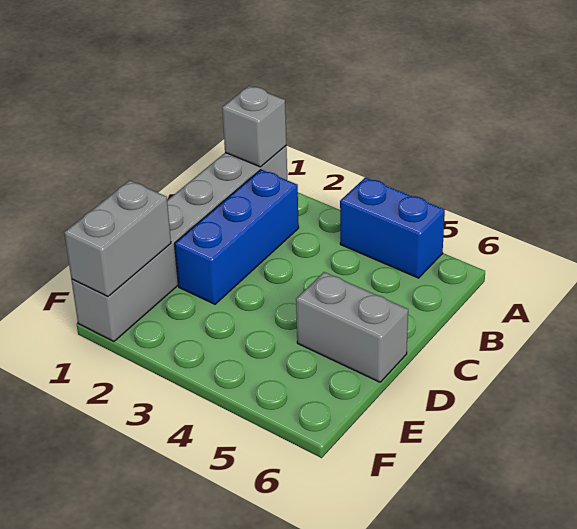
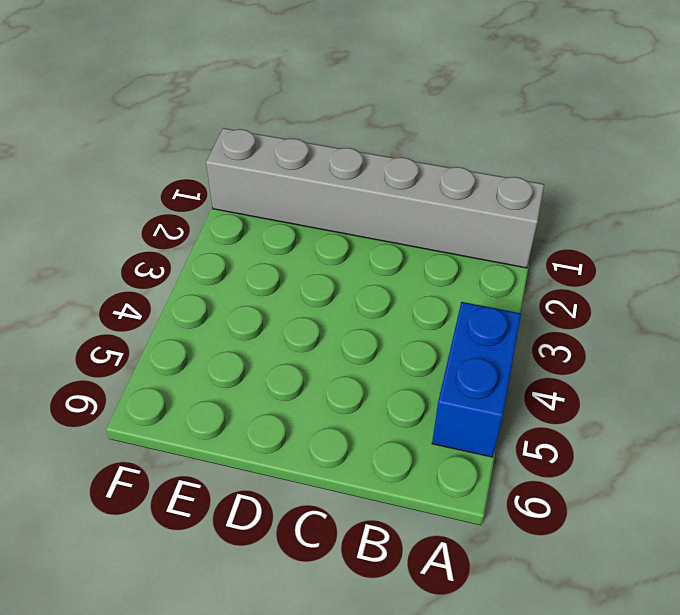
none -> blue brick B2:D2 level 1
none -> grey brick D5:D6 level 1

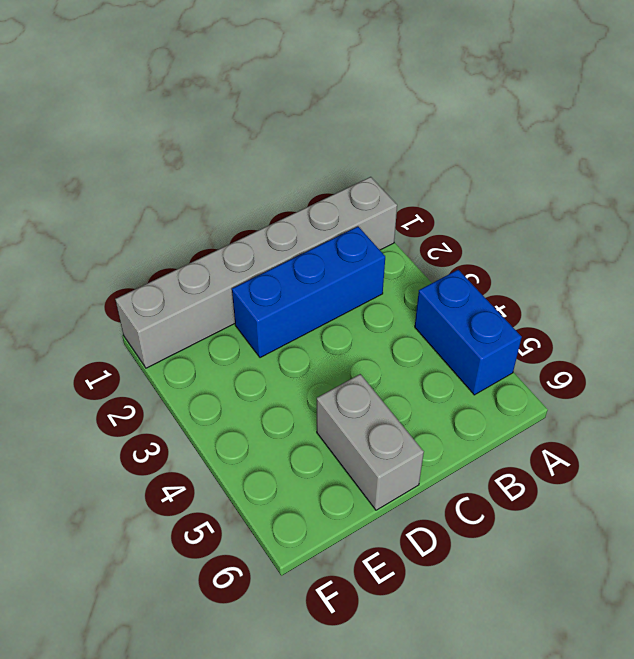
none -> grey brick A1 level 2
none -> grey brick E1:F1 level 2

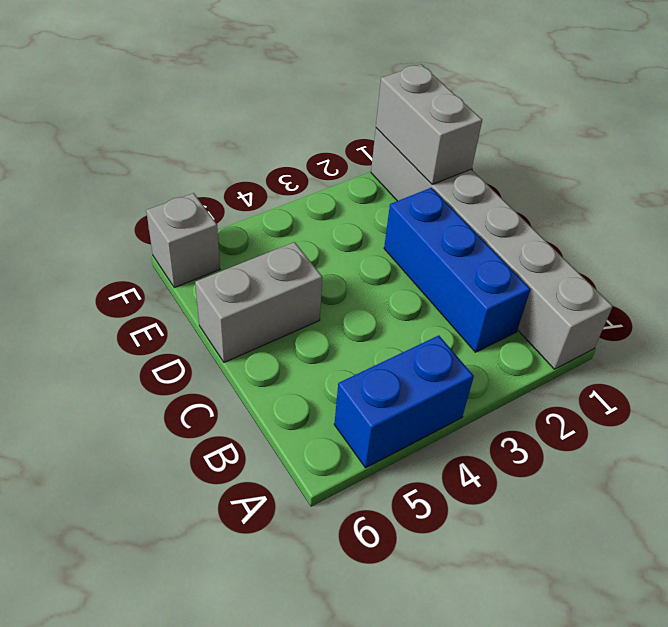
grey brick F6 level 1 -> grey brick A1 level 2

